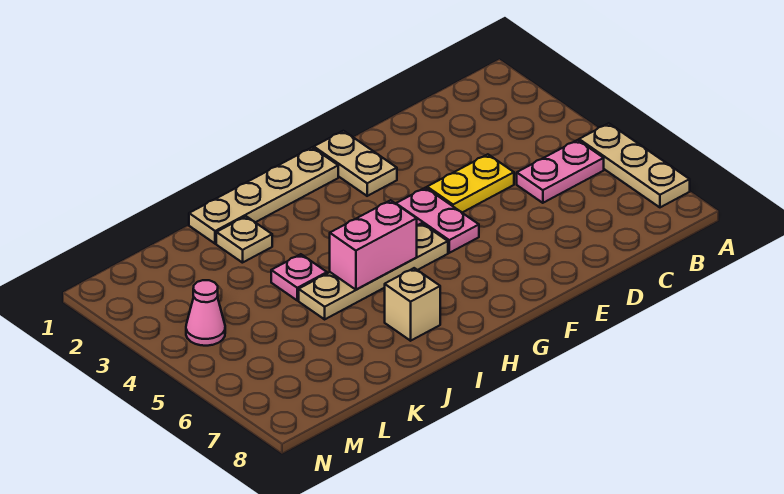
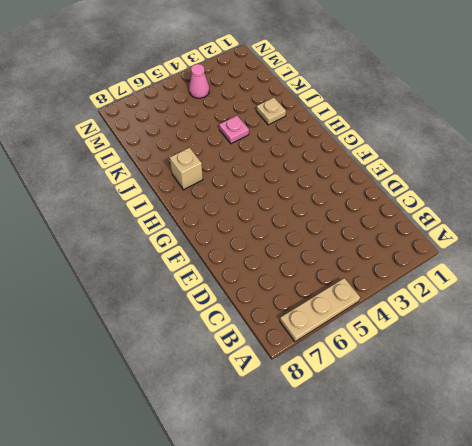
none -> pink plate B5:C5 level 1
none -> yellow plate D4:E4 level 1
none -> tan plate F1:F2 level 1

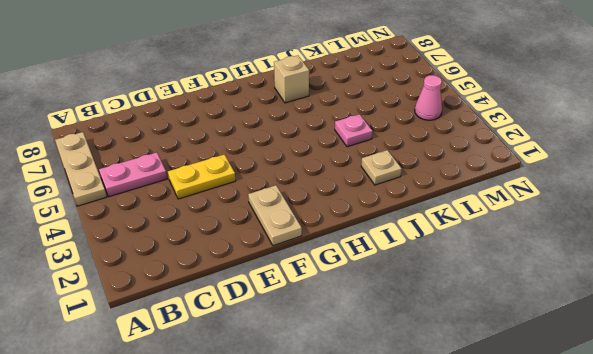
none -> pink plate F4:F5 level 1
none -> tan plate G1:J1 level 1
none -> tan plate G5:J5 level 1

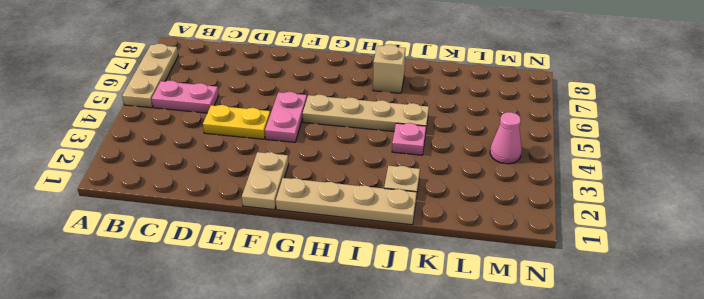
none -> pink brick H5:I5 level 2

